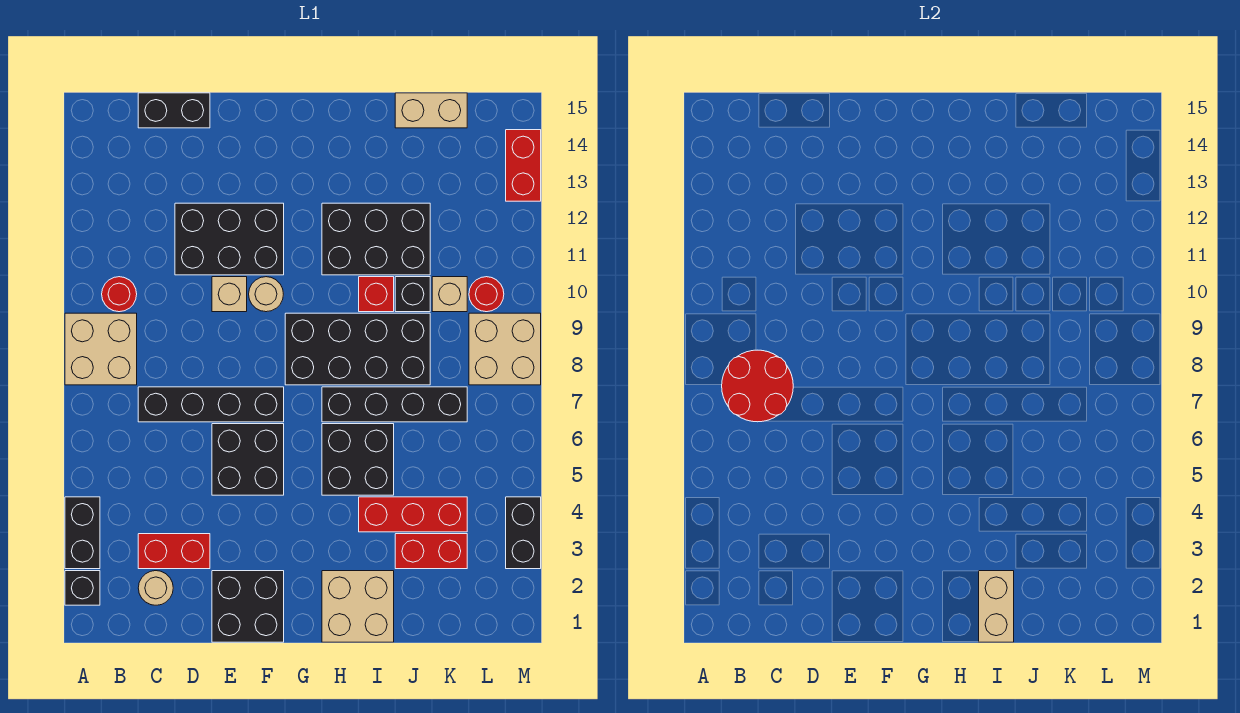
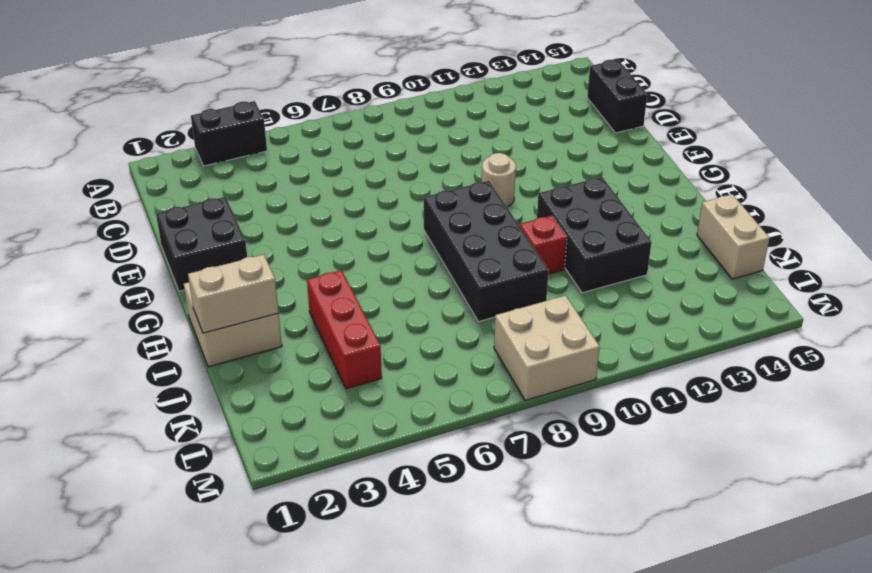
none -> black brick A2 level 1
none -> tan brick A8:B9 level 1
none -> red round brick B10 level 1
none -> tan round brick C2 level 1

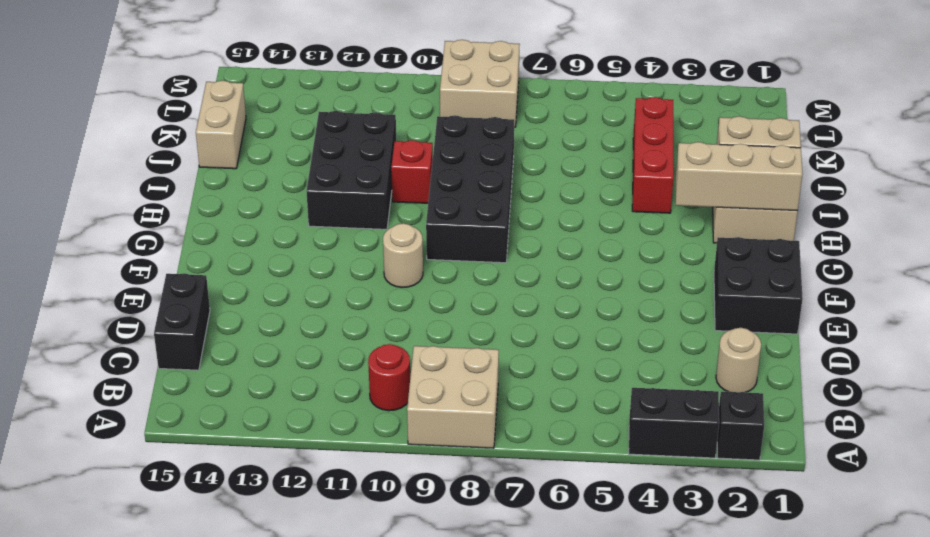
tan brick H1:H3 level 2 -> none
none -> red brick C3:D3 level 1
none -> black brick C7:F7 level 1
none -> black brick D11:F12 level 1
none -> black brick E5:F6 level 1

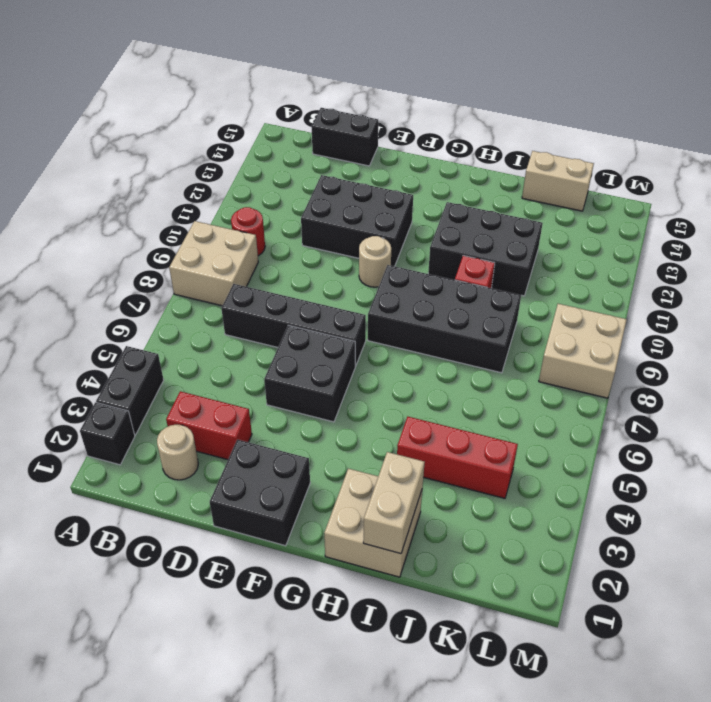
none -> tan brick E10 level 1
none -> black brick H5:I6 level 1
none -> black brick H7:K7 level 1
none -> red brick J3:K3 level 1

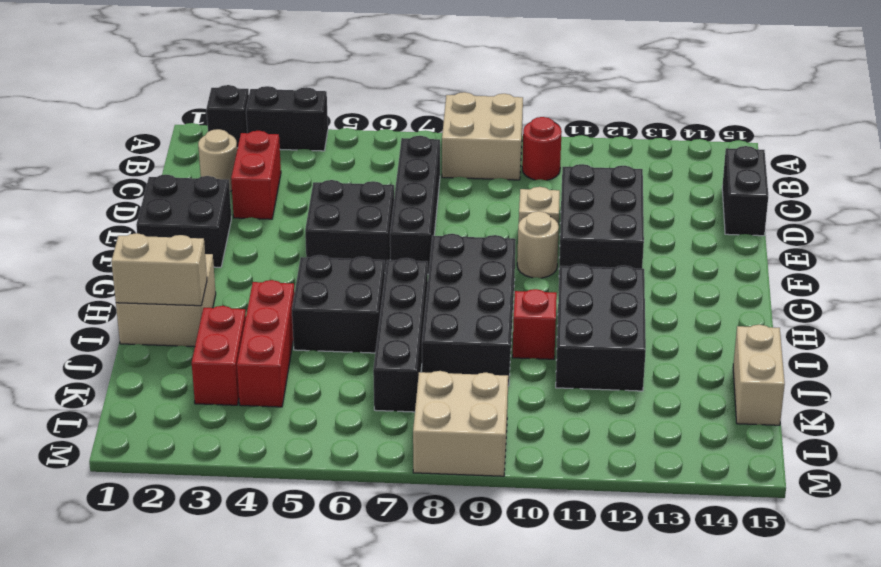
none -> black brick J10 level 1
none -> tan brick K10 level 1
none -> red round brick L10 level 1
none -> black brick M3:M4 level 1

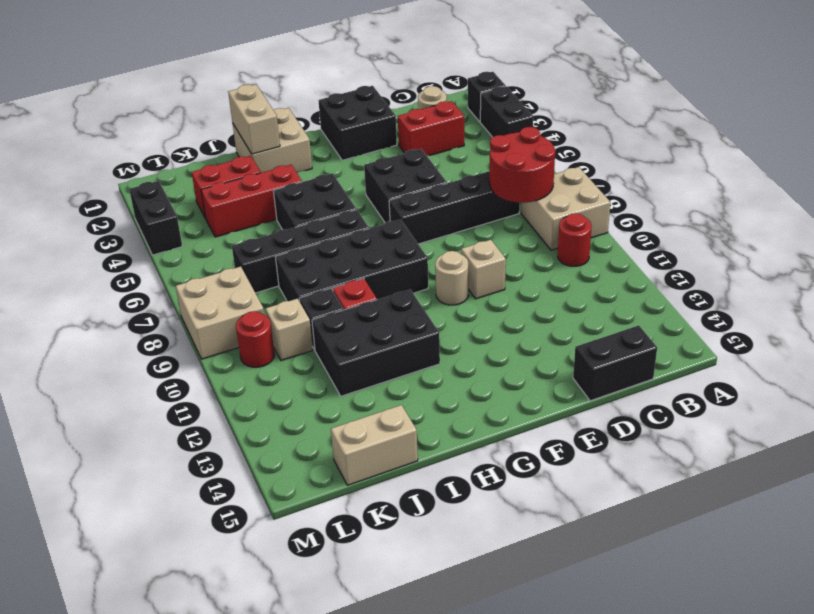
none -> black brick D11:F12 level 1
none -> red brick M13:M14 level 1

